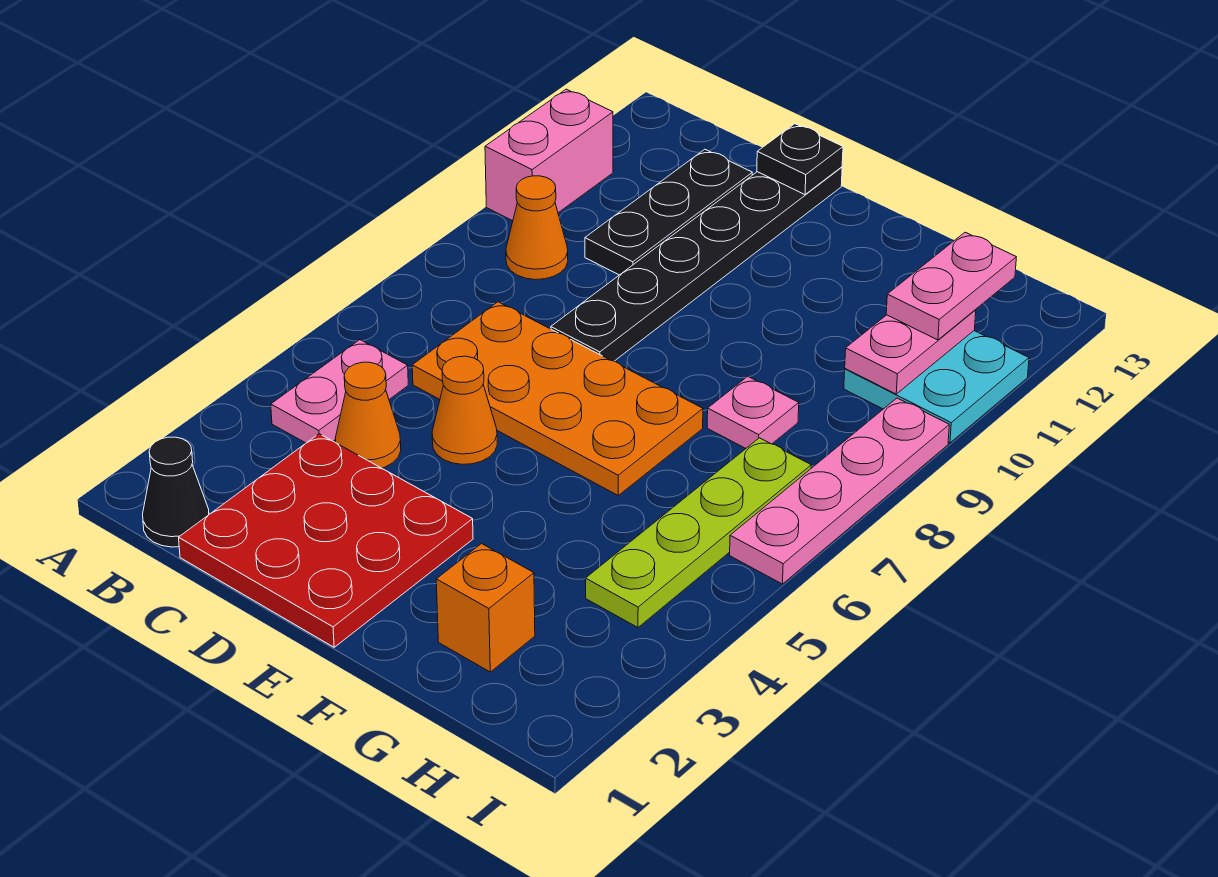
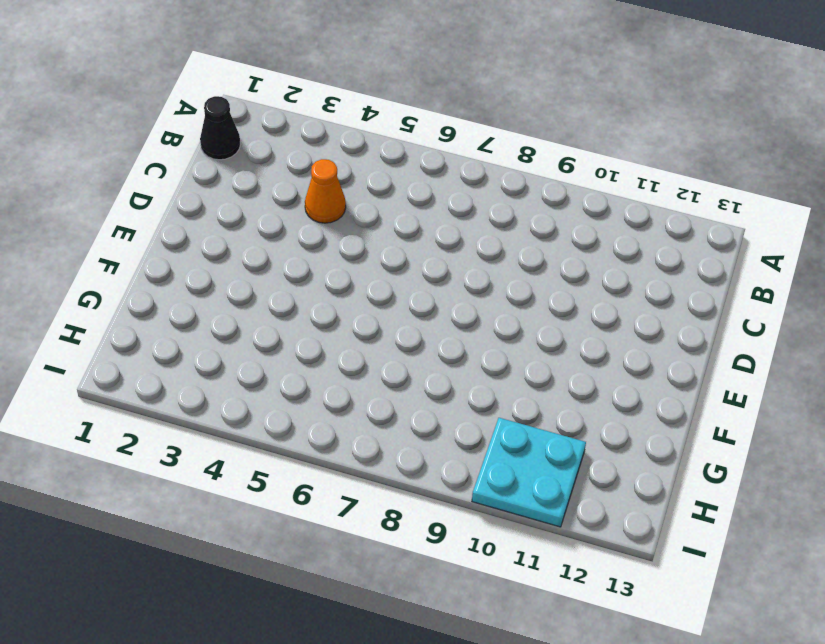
none -> pink brick A10:A11 level 1
none -> pink plate B4:B5 level 1
none -> orange cone B9 level 1

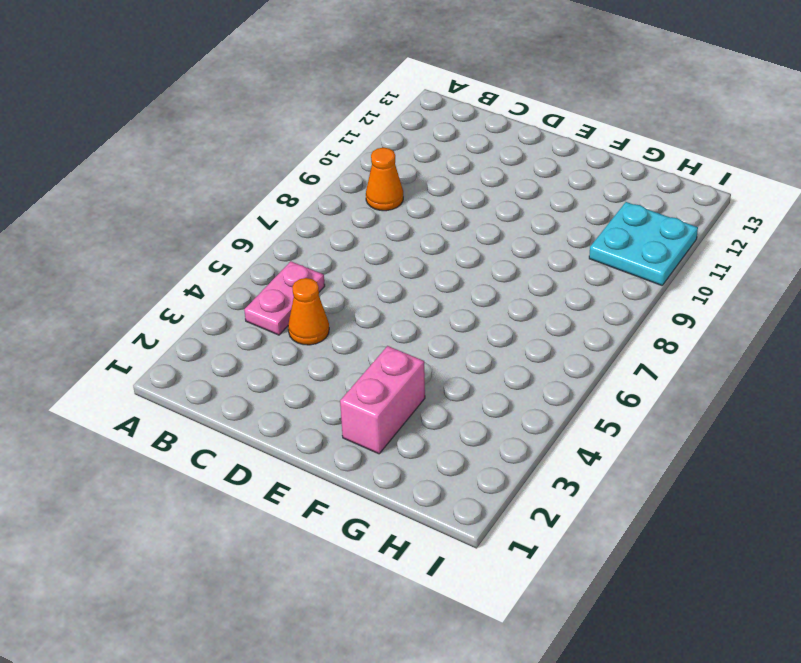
pink brick F2:F3 level 1 -> pink brick A10:A11 level 1
none -> black cone B1 level 1
none -> red plate C1:E3 level 1
none -> orange plate C6:F7 level 1

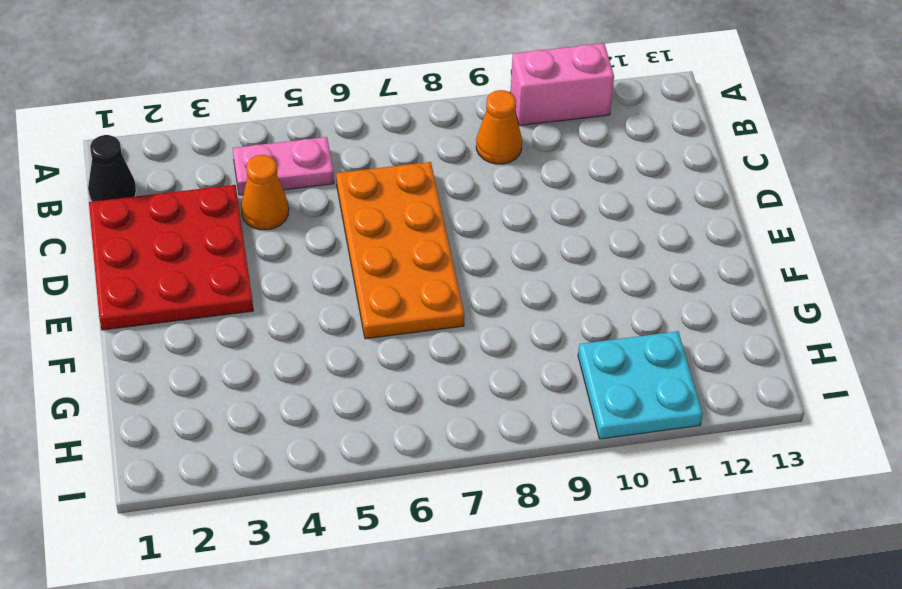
none -> black plate C10:C12 level 1
none -> orange cone D5 level 1
none -> black plate D8:D13 level 1

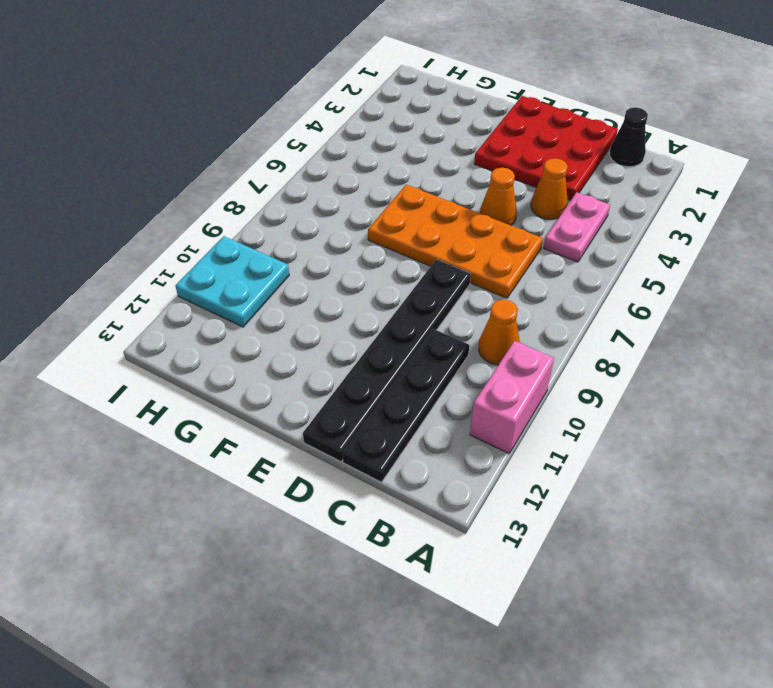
black plate C10:C13 level 1 -> black plate C10:C12 level 1
none -> orange brick G2 level 1
none -> pink plate G8 level 1
none -> lime plate H4:H7 level 1

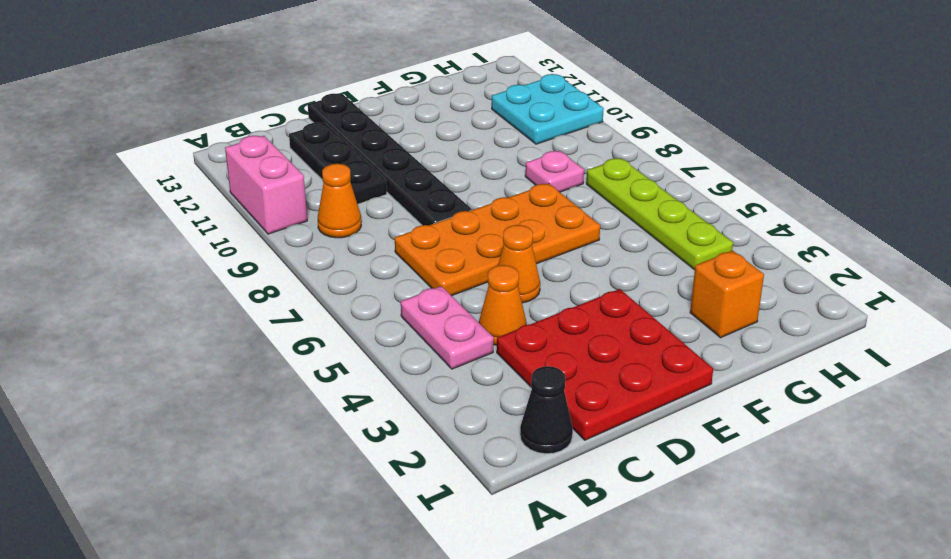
none -> pink plate I6:I9 level 1
none -> black plate D13 level 2
none -> pink plate H10:H11 level 2

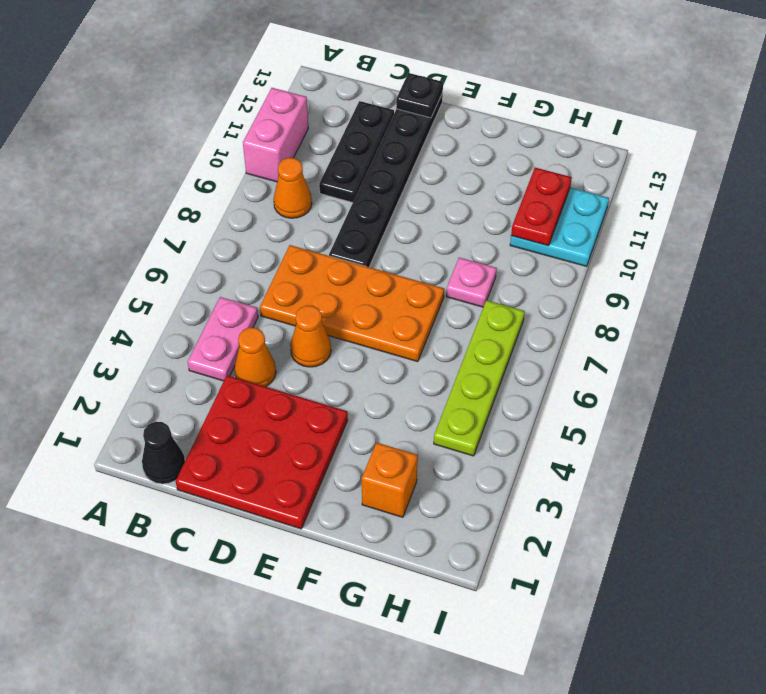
red plate H10:H11 level 2 -> pink plate H10:H11 level 2
none -> pink plate I6:I9 level 1
none -> pink plate H11:H12 level 3

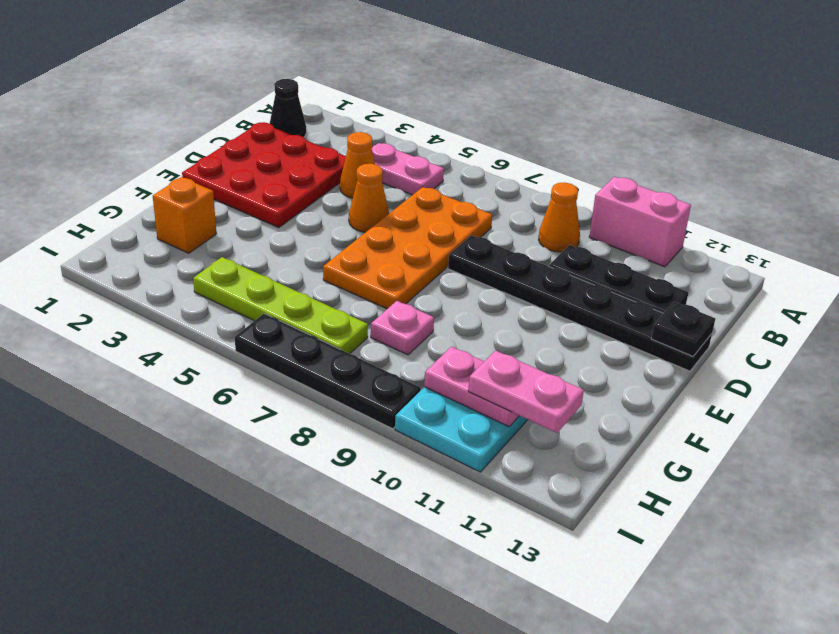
black plate I6:I9 level 1 -> pink plate I6:I9 level 1

